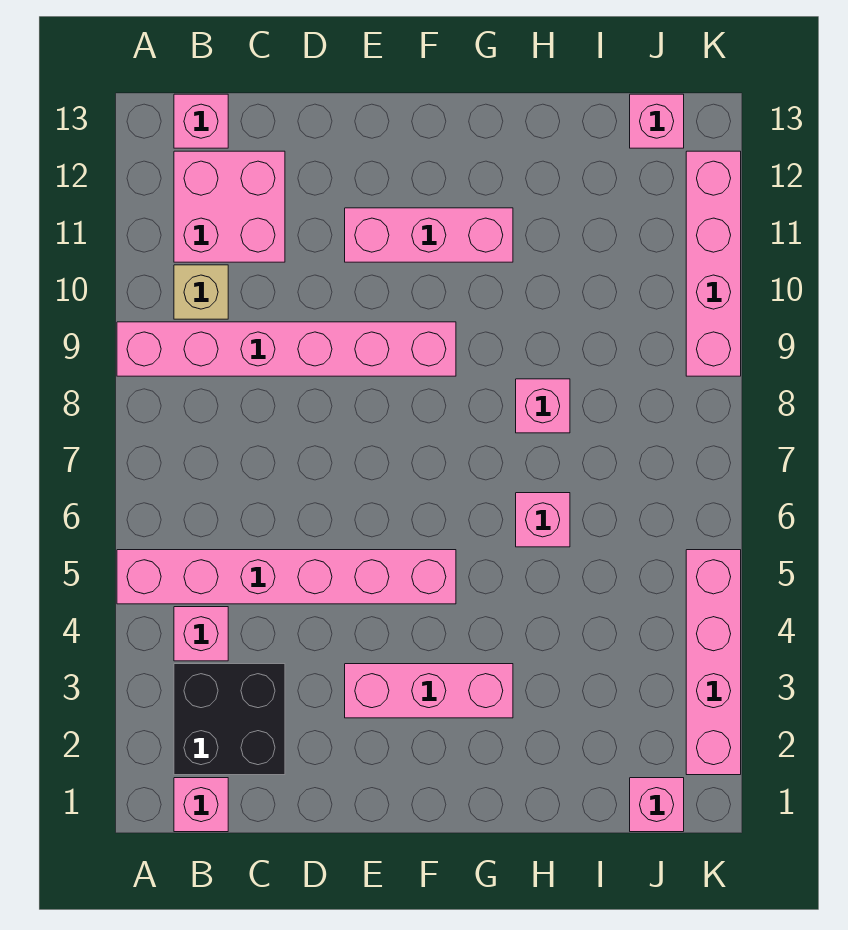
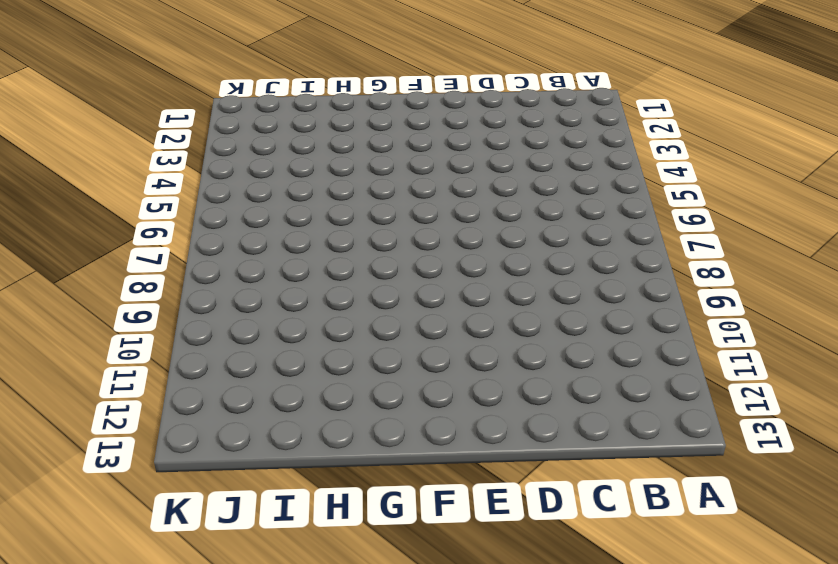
none -> pink brick A5:F5 level 1
none -> pink brick A9:F9 level 1
none -> pink brick B1 level 1

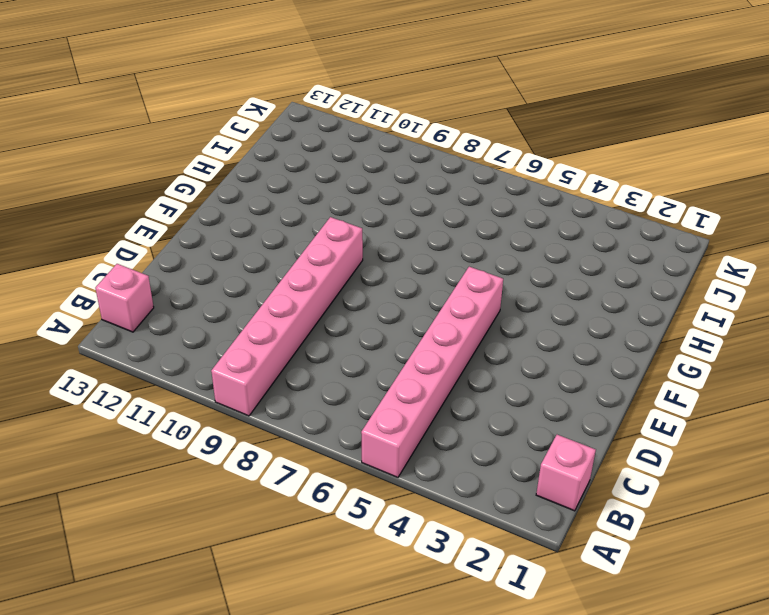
none -> black brick B2:C3 level 1
none -> pink brick B4 level 1
none -> tan brick B10 level 1

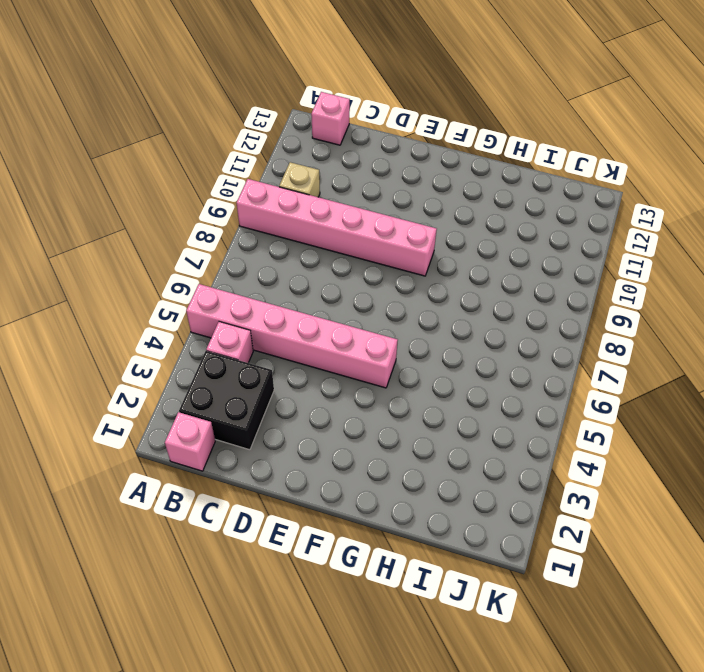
none -> pink brick B11:C12 level 1
none -> pink brick E3:G3 level 1
none -> pink brick E11:G11 level 1

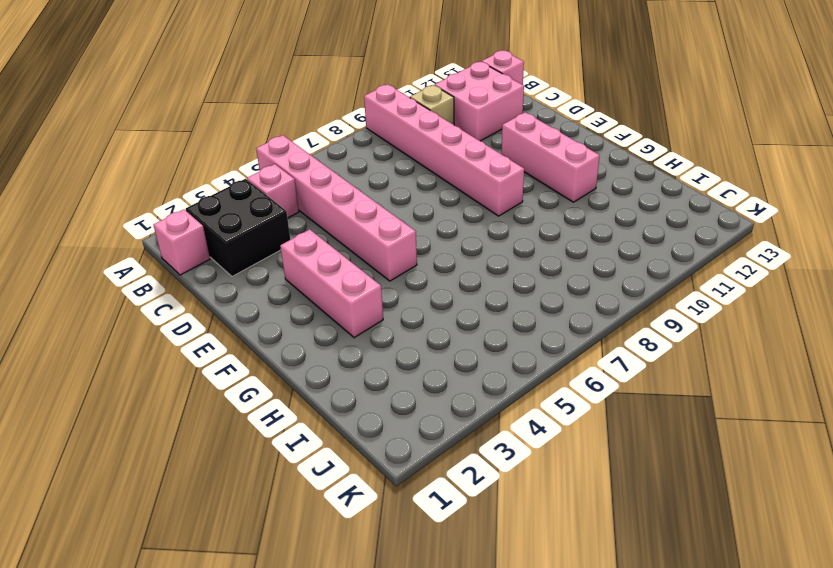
none -> pink brick H6 level 1
none -> pink brick H8 level 1
none -> pink brick J1 level 1

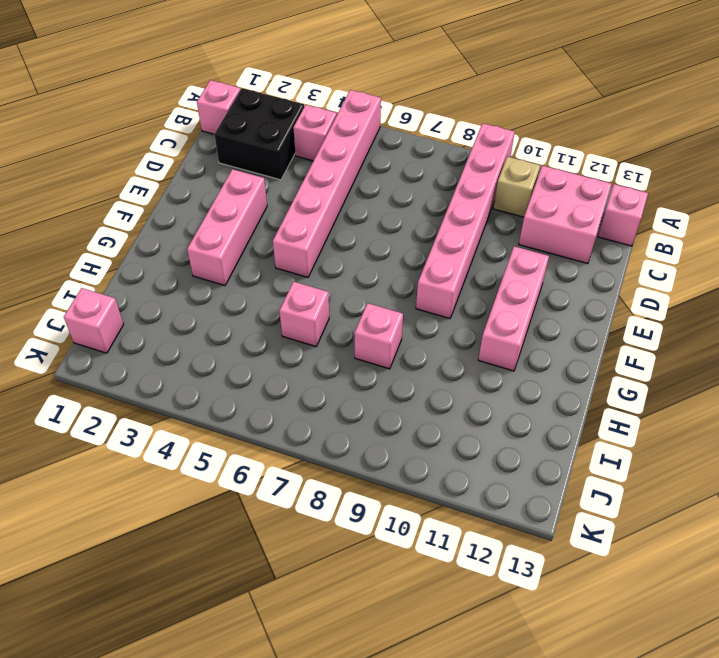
none -> pink brick J13 level 1
none -> pink brick K2:K5 level 1
none -> pink brick K9:K12 level 1

